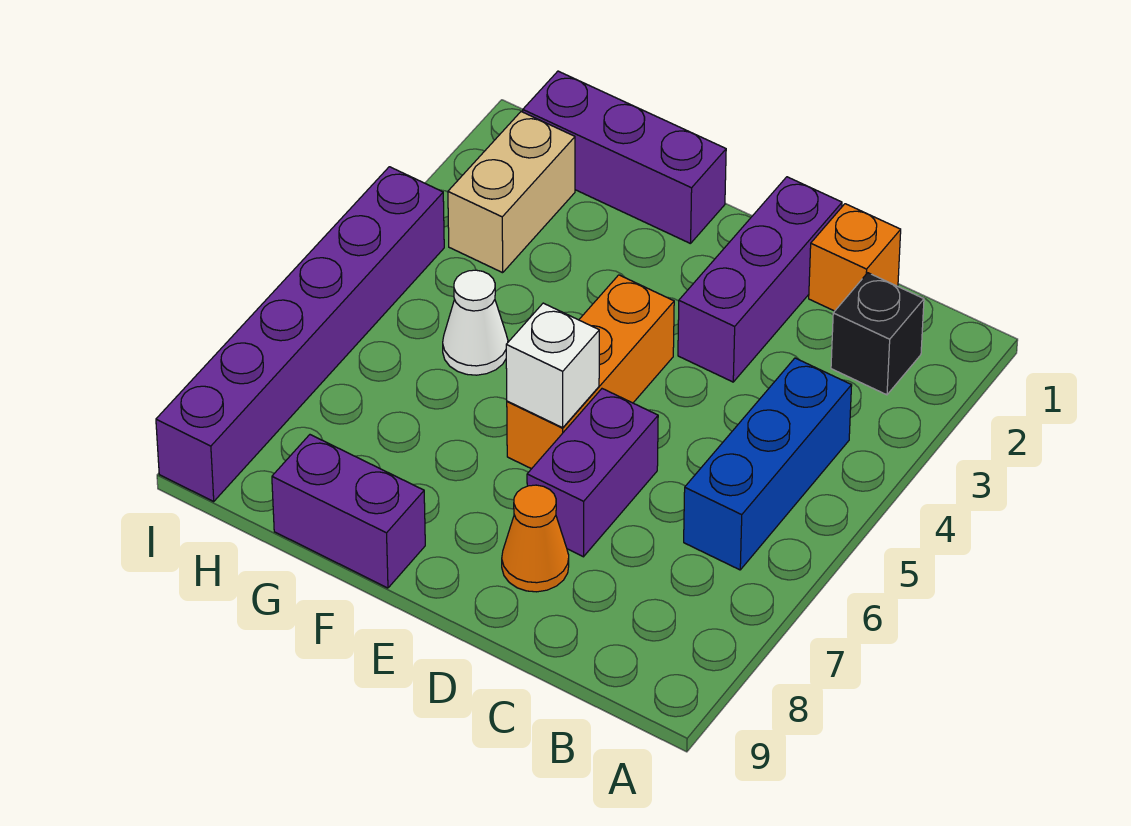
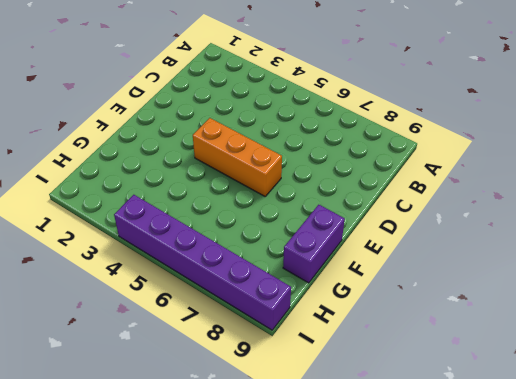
none -> black brick B2 level 1
none -> blue brick B4:B6 level 1
none -> orange brick C1 level 1

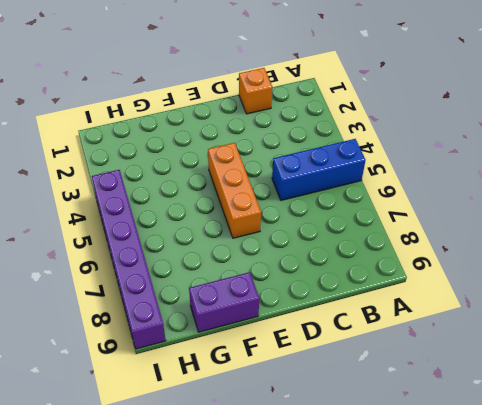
blue brick A5:C5 level 1 -> blue brick B4:B6 level 1
none -> black brick B2 level 1
none -> purple brick D1:D3 level 1
none -> purple brick D6:D7 level 1

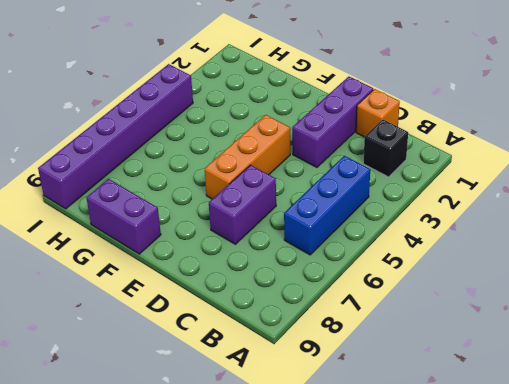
none -> orange cone D8 level 1
none -> purple brick F1:H1 level 1
none -> white cone G5 level 1

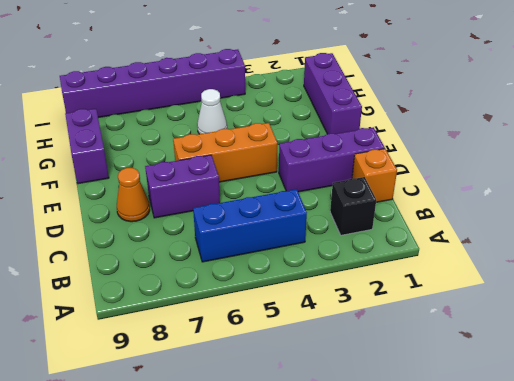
none -> tan brick H2:H3 level 1
none -> white brick E6 level 2

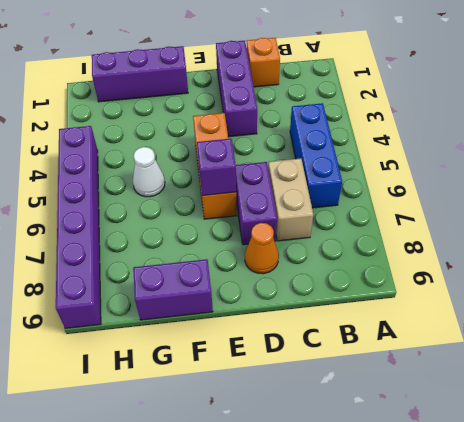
tan brick C6:C7 level 1 -> tan brick H2:H3 level 1
purple brick E6 level 2 -> white brick E6 level 2
none -> black brick B2 level 1

